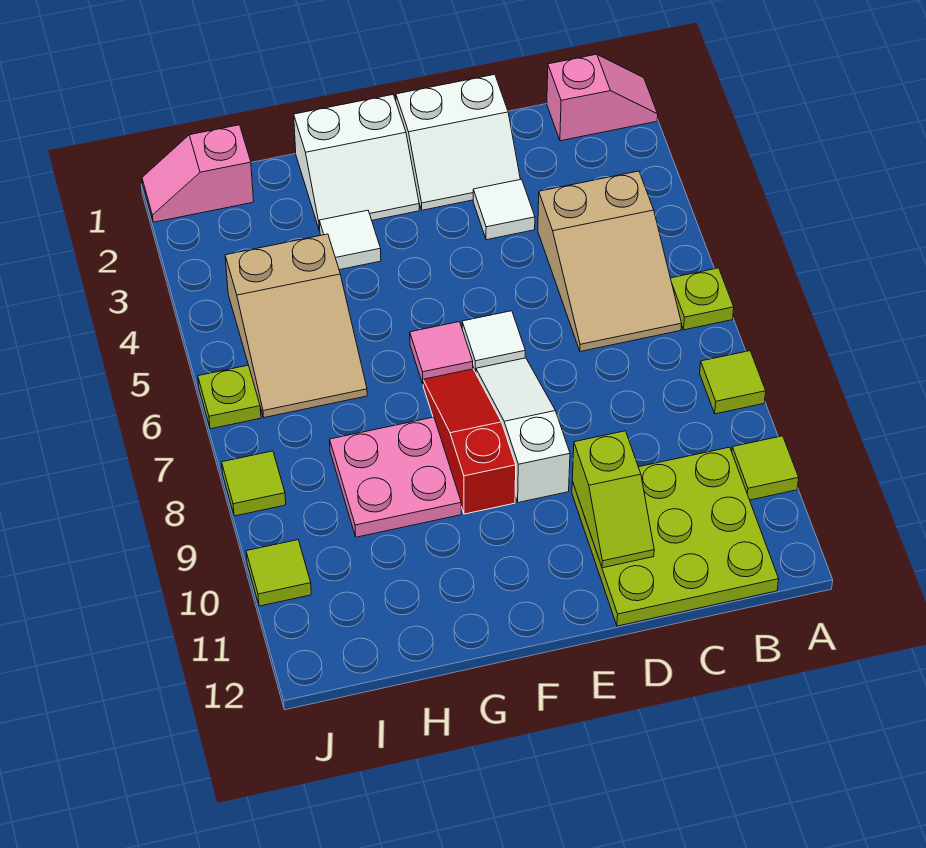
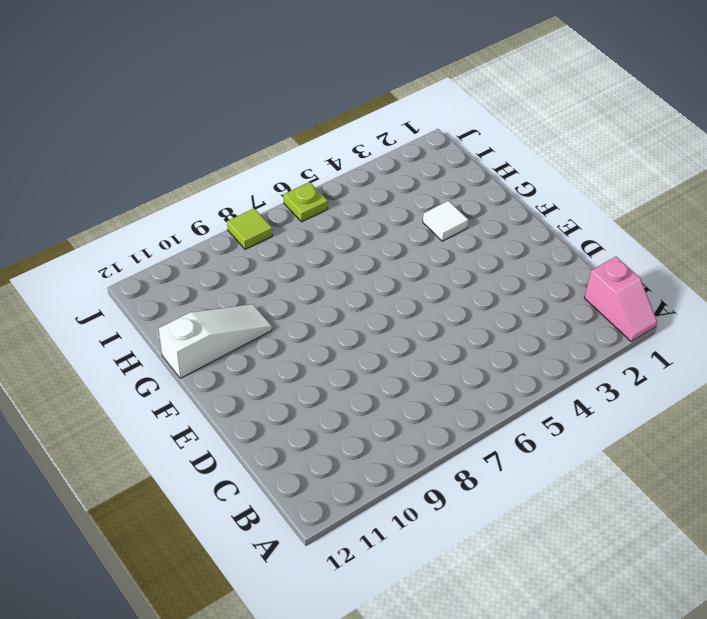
white slope G10:G12 level 1 top 12 -> white slope E7:E9 level 1 top 9
none -> lime plate A6 level 1
none -> lime tile A8 level 1
none -> lime tile A10 level 1

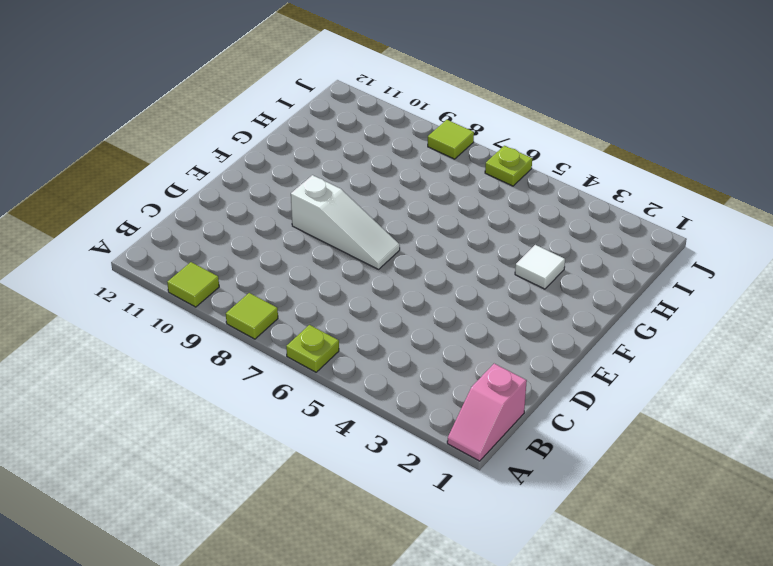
none -> tan slope B4:C6 level 1 top 4
none -> lime plate B10:D12 level 1
none -> white slope D1:E2 level 1 top 1

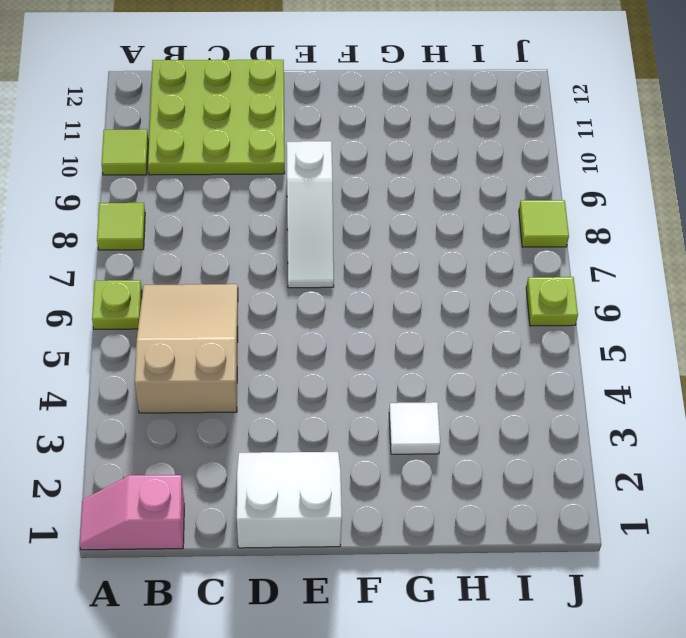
none -> white tile D3 level 1
none -> white tile E6 level 1
none -> white slope F1:G2 level 1 top 1

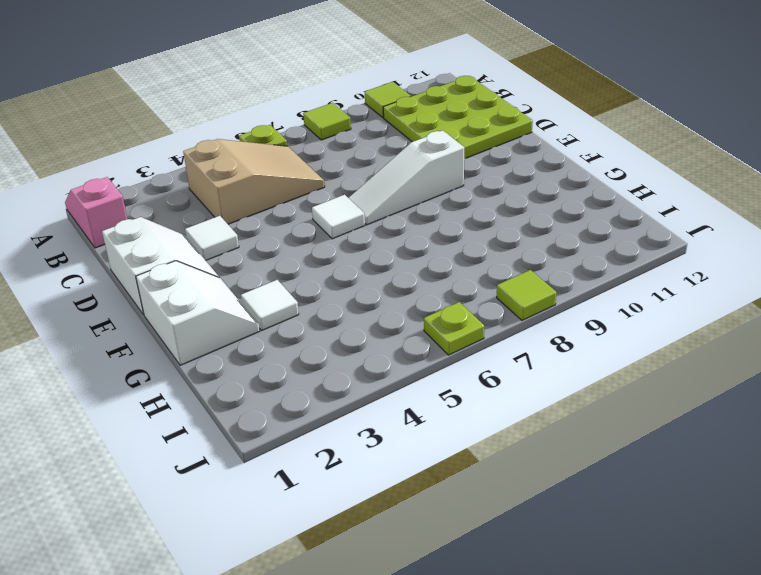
none -> pink tile F6 level 1
none -> red slope F7:F9 level 1 top 9
none -> pink plate G8:H9 level 1

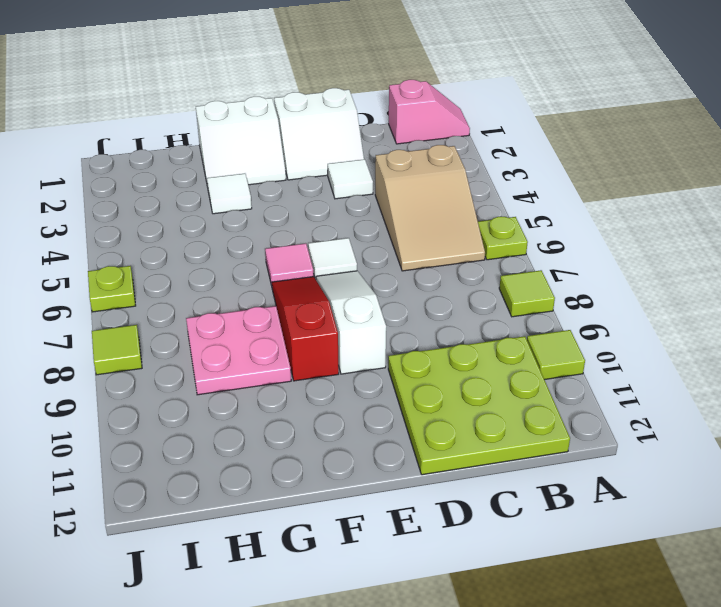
none -> tan slope H4:I6 level 1 top 4
none -> pink slope I1:J1 level 1 top I
none -> lime tile J10 level 1

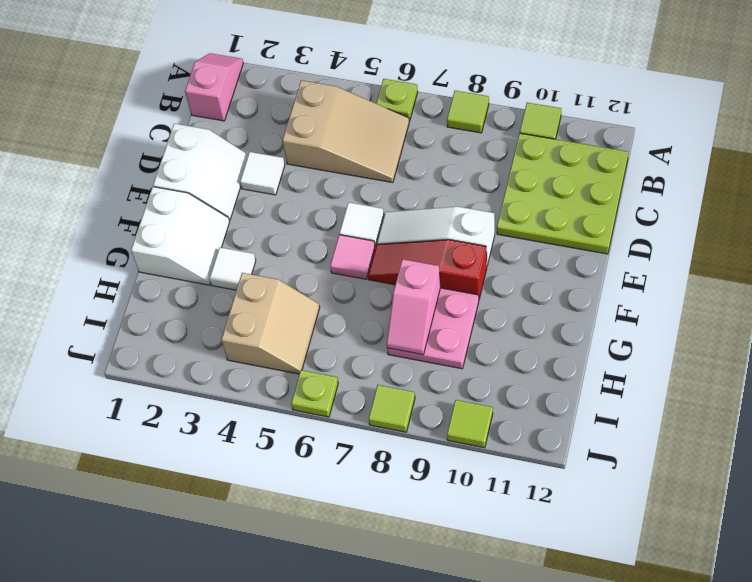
pink slope G8:H8 level 2 top G -> pink slope I1:J1 level 1 top I
tan slope H4:I5 level 1 top 4 -> tan slope H4:I6 level 1 top 4
none -> lime slope D10:D11 level 2 top 10

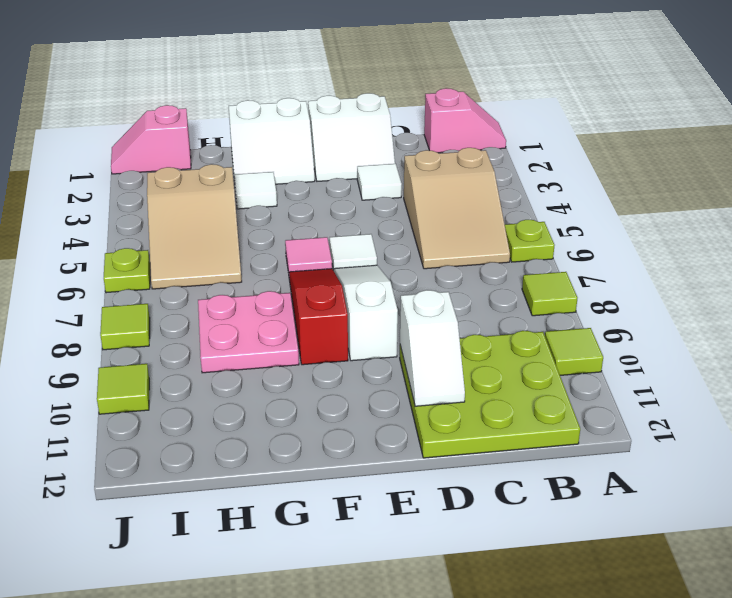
white slope D10:D11 level 2 top 10 -> lime slope D10:D11 level 2 top 10

